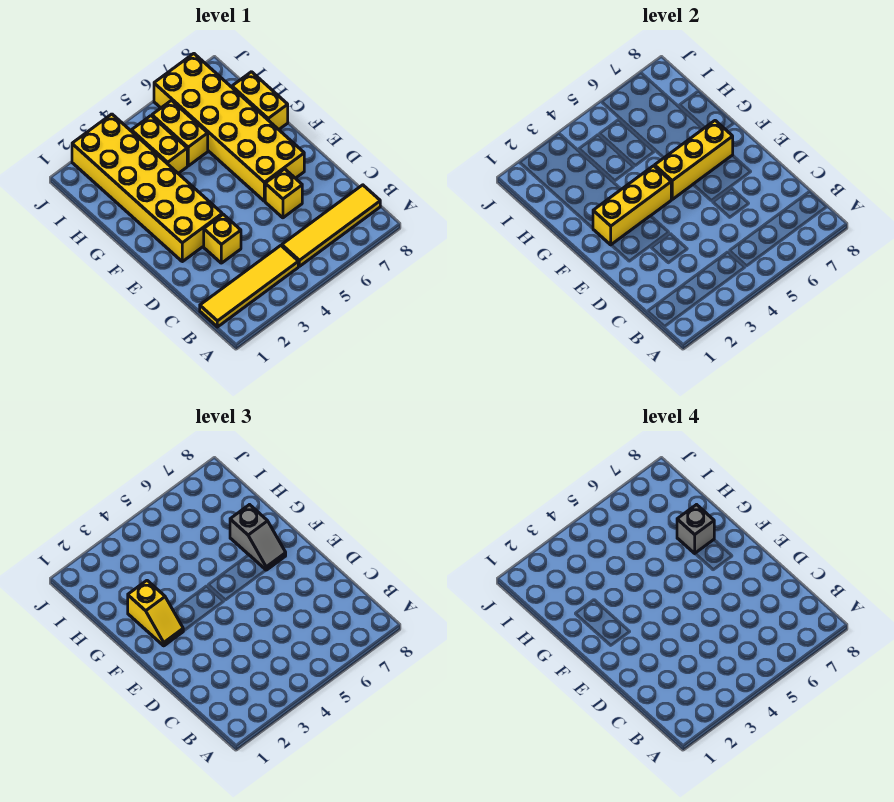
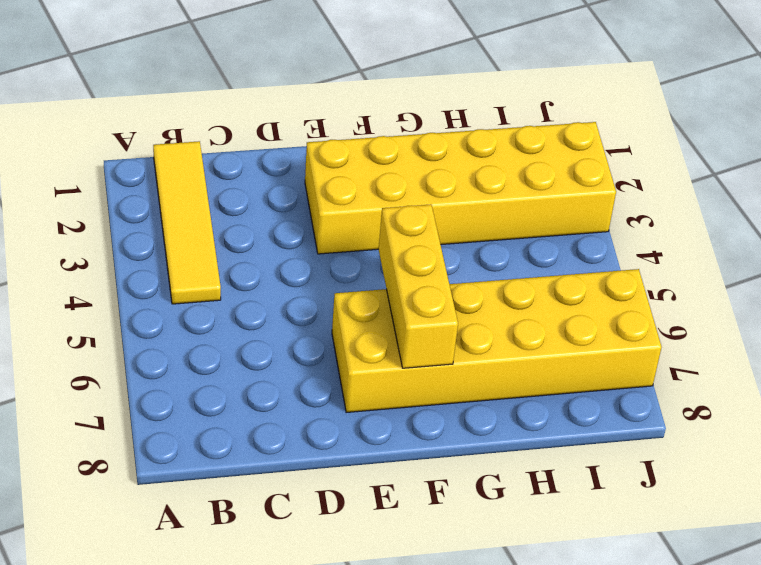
none -> yellow tile B5:B8 level 1
none -> yellow brick D3 level 1
none -> yellow brick D6 level 1

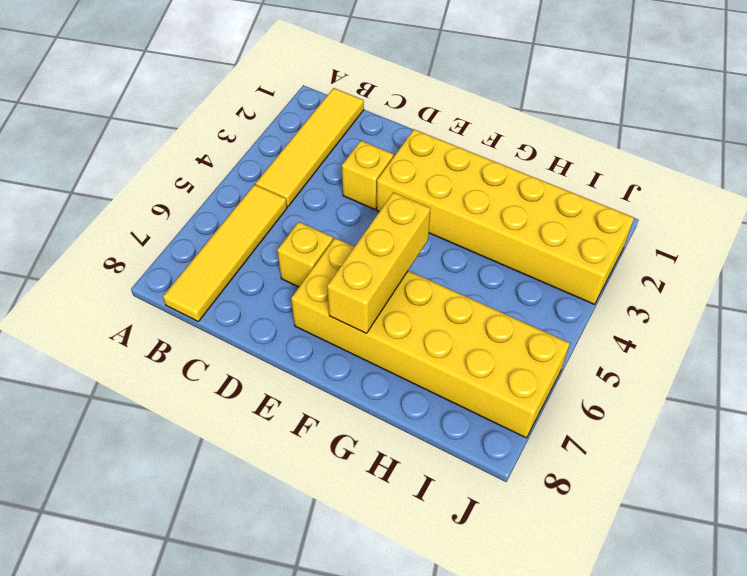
none -> yellow brick G8:H8 level 1
none -> yellow brick H4:I4 level 1
none -> yellow brick H5:I5 level 1

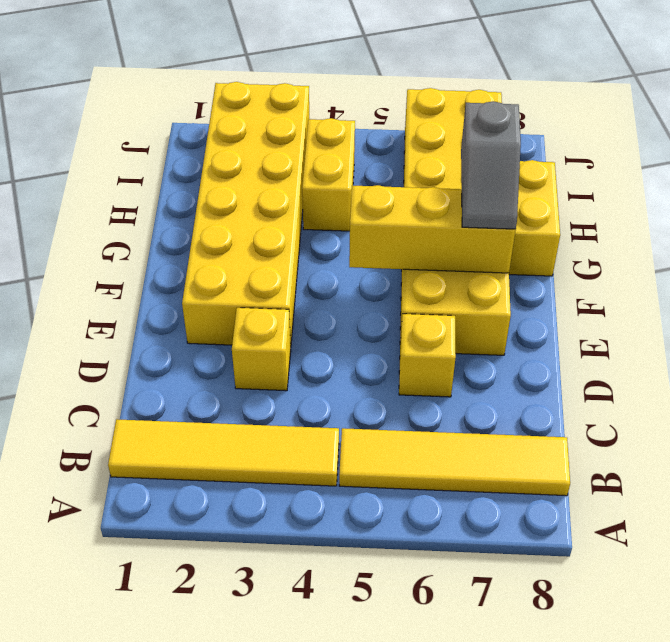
none -> yellow brick H5:I5 level 1
none -> yellow brick F2:F4 level 2
none -> yellow slope F2:G2 level 3 top G

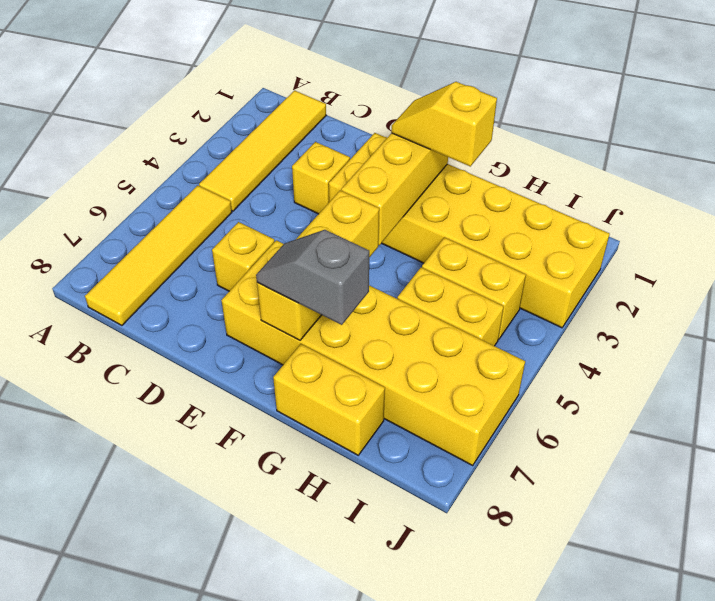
none -> grey brick G7 level 4

